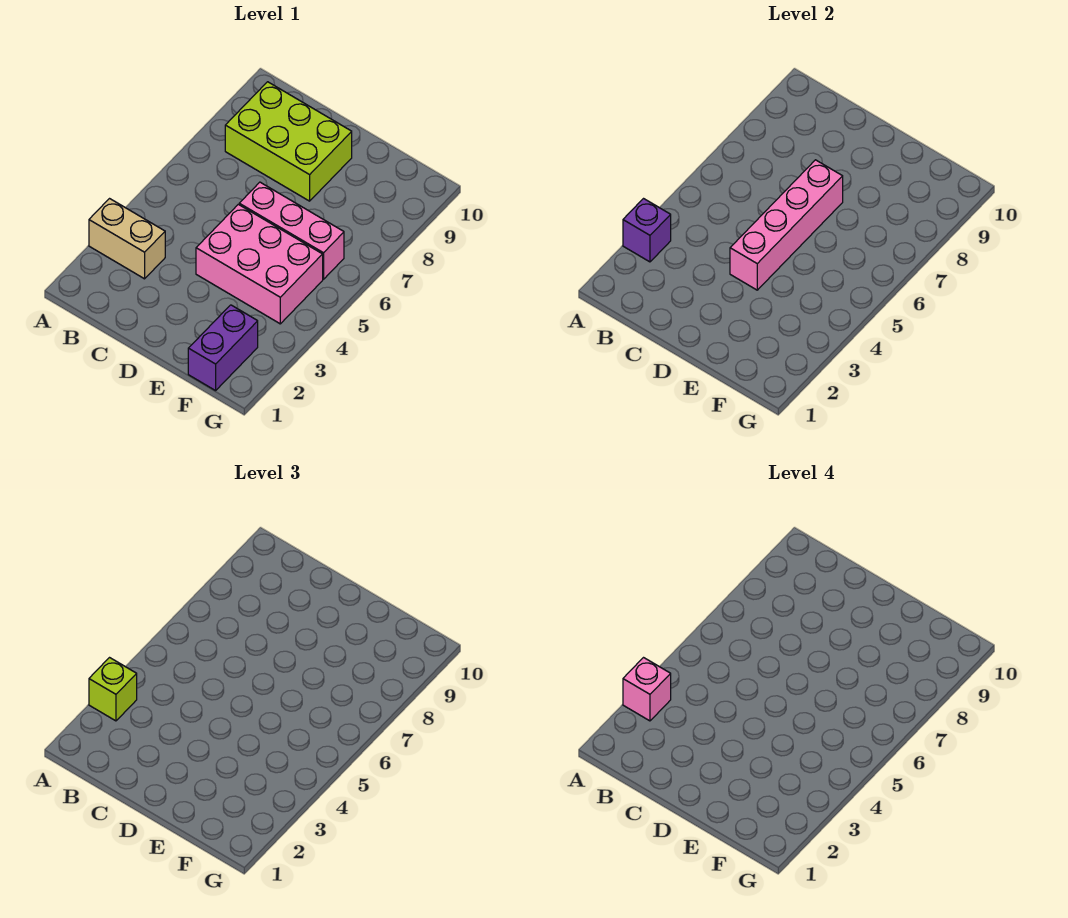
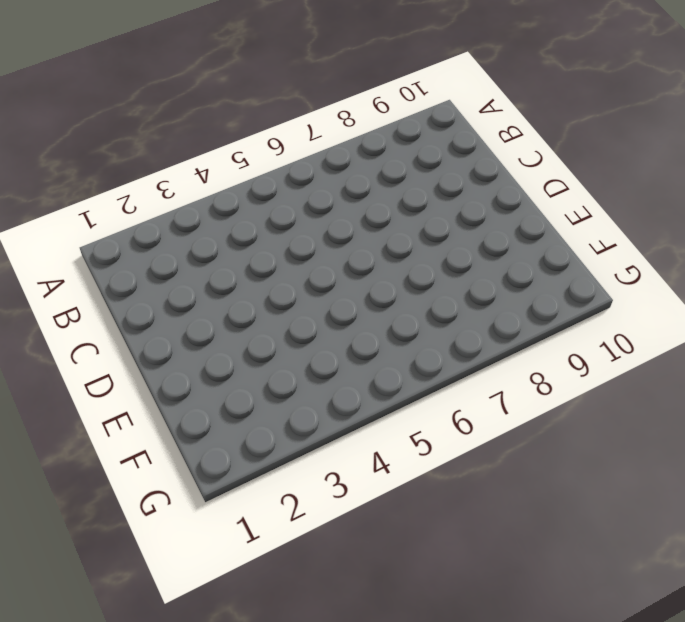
none -> tan brick A3:B3 level 1
none -> lime brick B8:D9 level 1

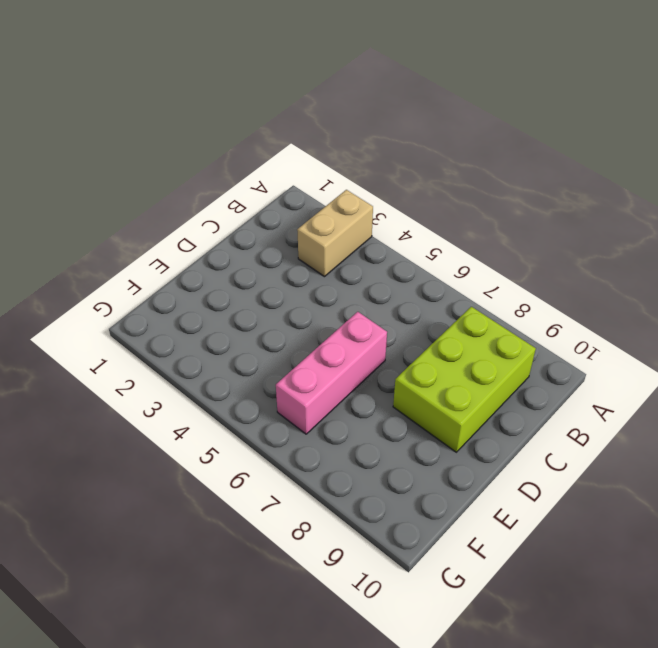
none -> pink brick D4:F5 level 1
none -> purple brick F1:F2 level 1

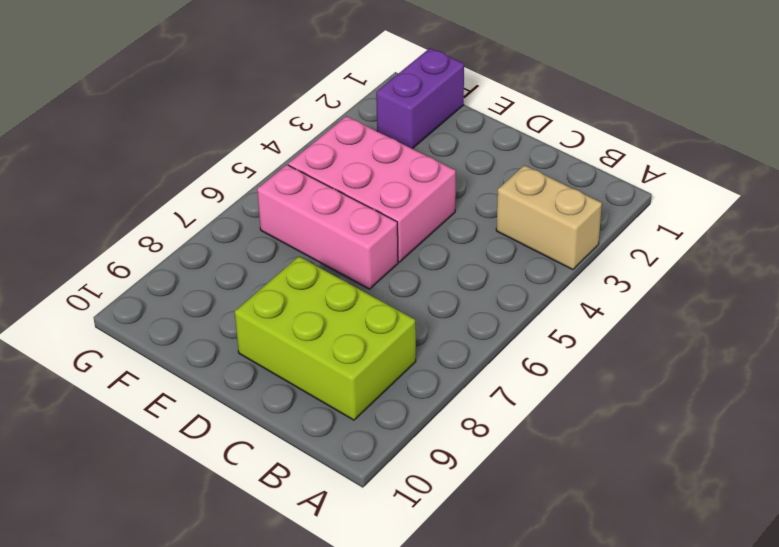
none -> purple brick A3 level 2
none -> pink brick D4:D7 level 2

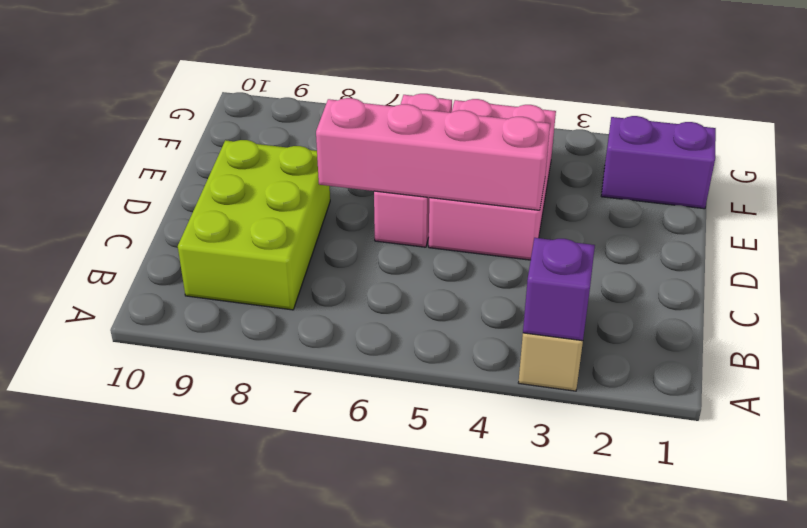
none -> lime brick A3 level 3
none -> pink brick A3 level 4

